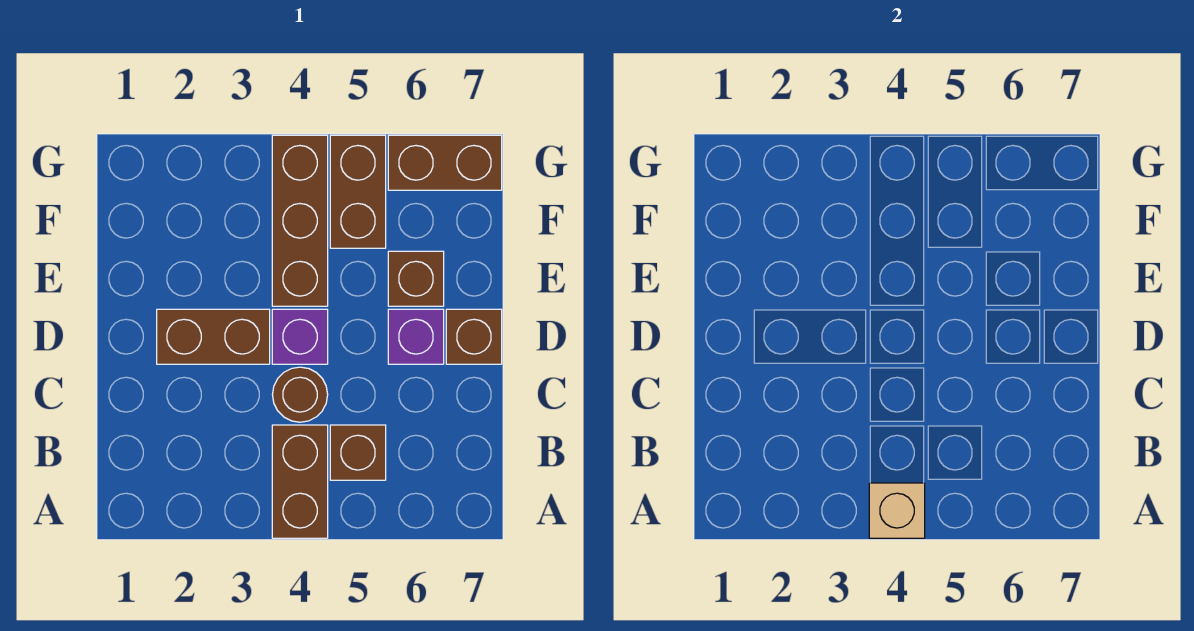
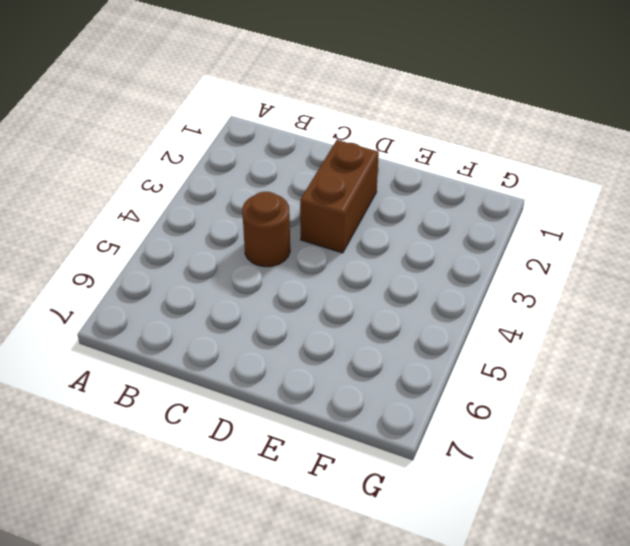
none -> brown brick A4:B4 level 1
none -> brown brick B5 level 1
none -> purple brick D4 level 1

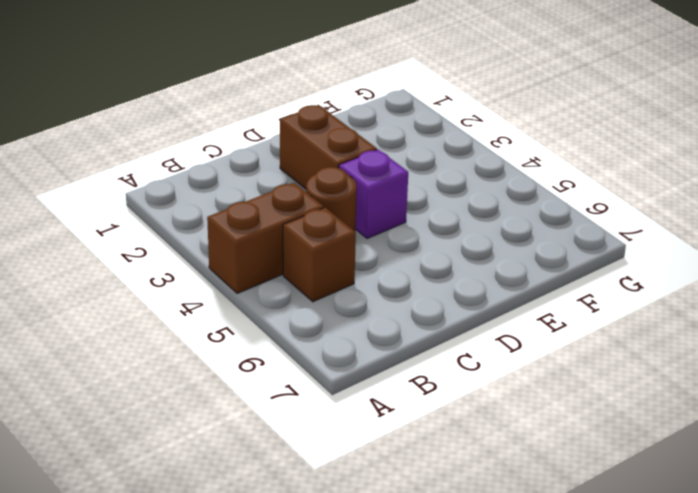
none -> purple brick D6 level 1
none -> brown brick D7 level 1
none -> brown brick E4:G4 level 1

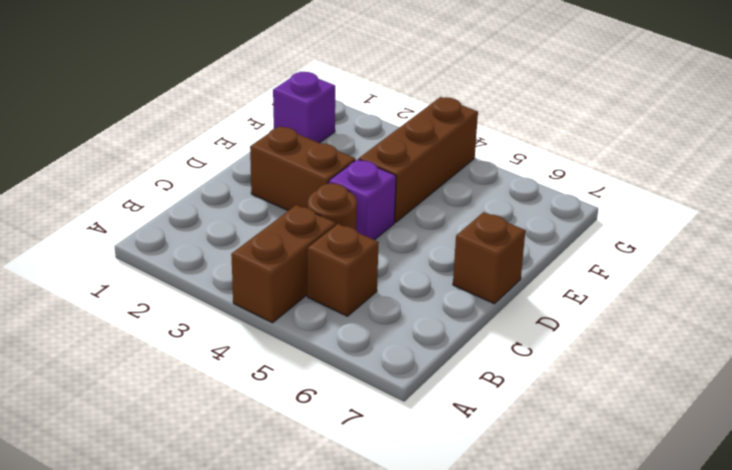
purple brick F1 level 1 -> purple brick D6 level 1
none -> brown brick E6 level 1
none -> brown brick F5:G5 level 1
none -> brown brick G6:G7 level 1

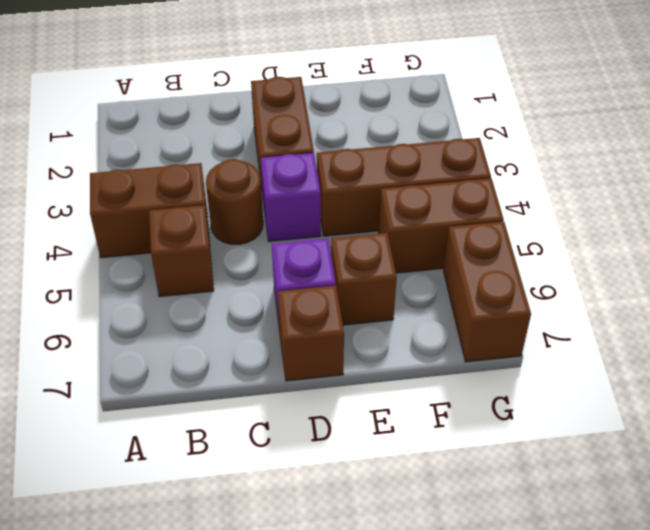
none -> tan brick A4 level 2

